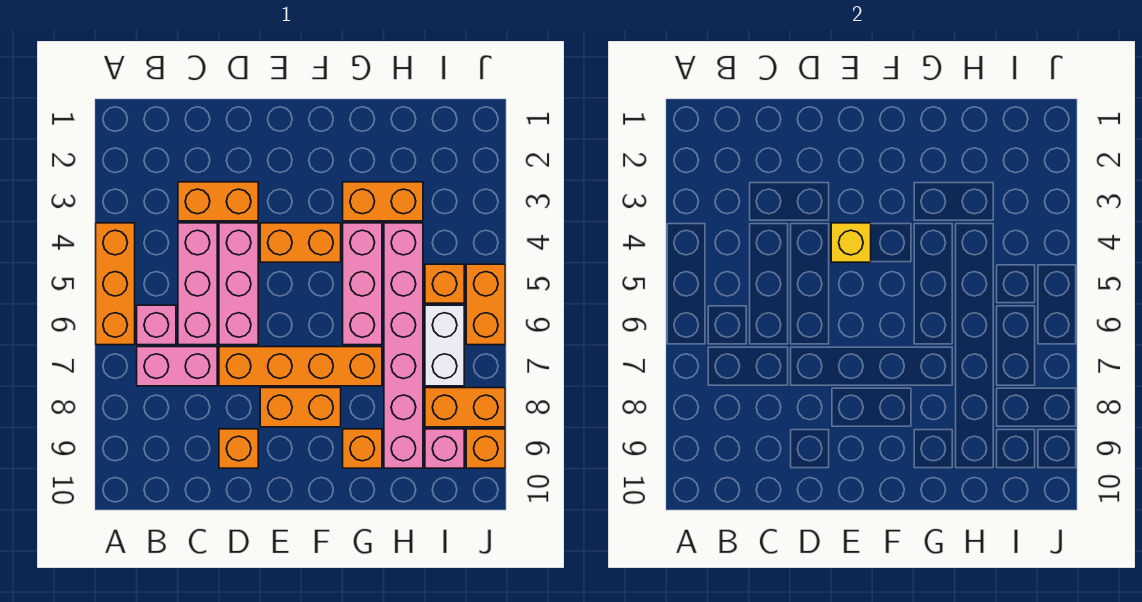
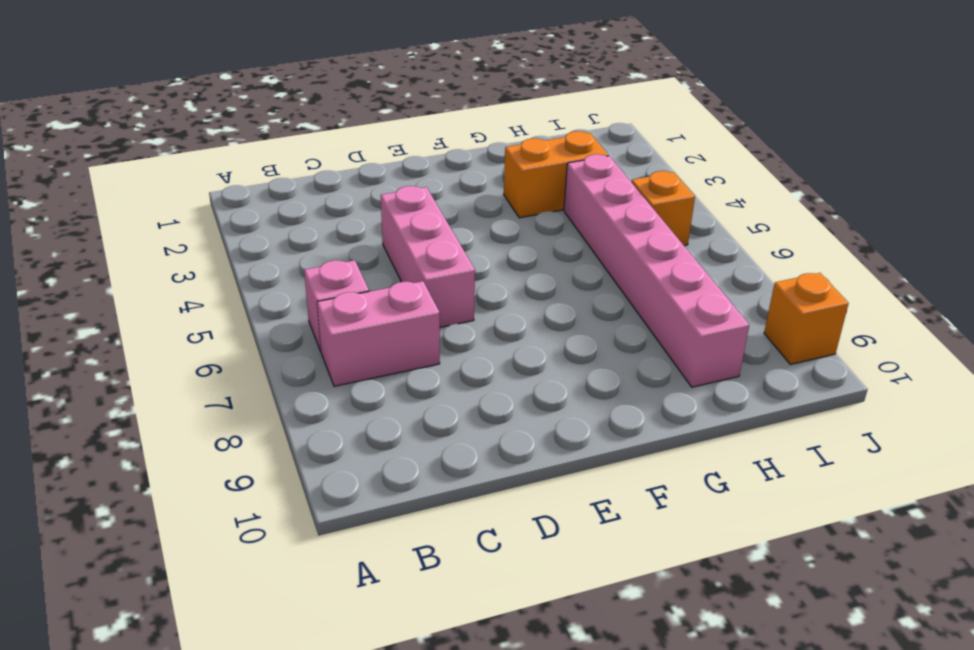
none -> orange brick A4:A6 level 1
none -> orange brick C3:D3 level 1
none -> pink brick C4:C6 level 1

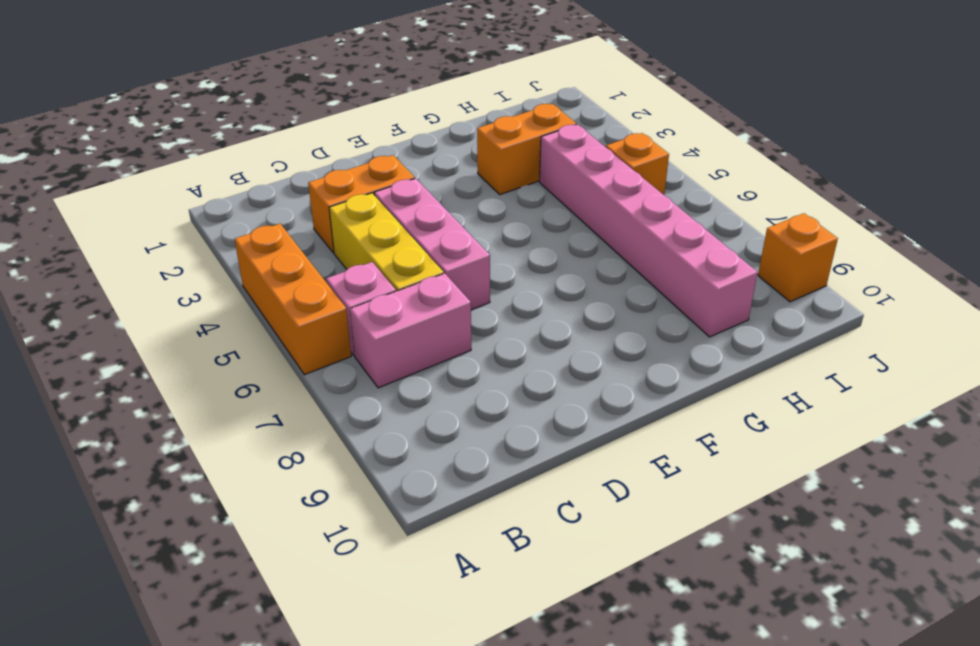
yellow brick C4:C6 level 1 -> pink brick C4:C6 level 1
none -> orange brick D7:G7 level 1
none -> orange brick D9 level 1
none -> orange brick E4:F4 level 1

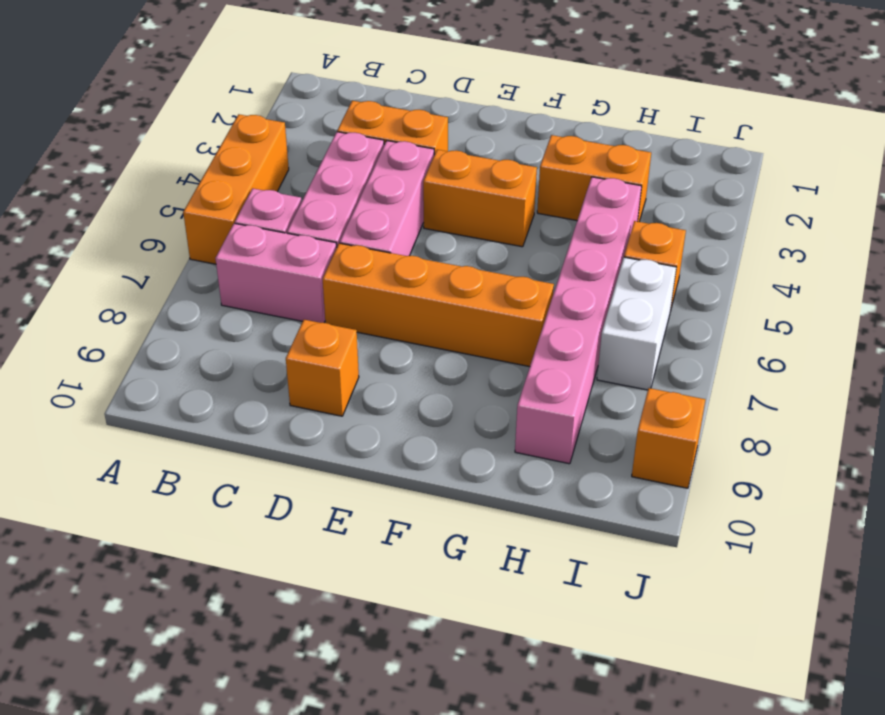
none -> orange brick E8:F8 level 1
none -> pink brick G4:G6 level 1
none -> orange brick G9 level 1

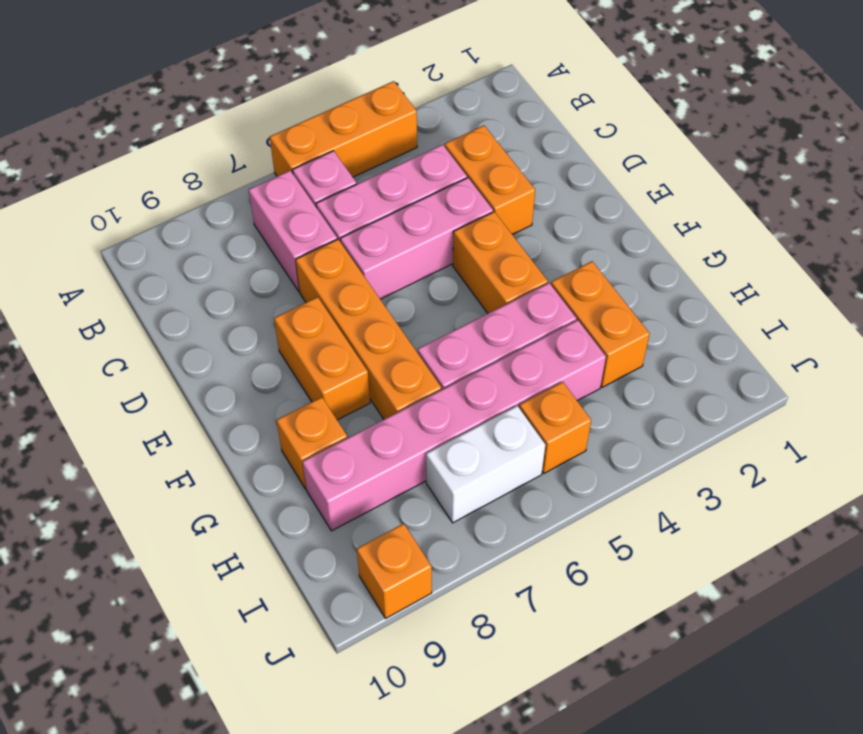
none -> orange brick D9 level 1
none -> orange brick I8:J8 level 1
none -> pink brick I9 level 1

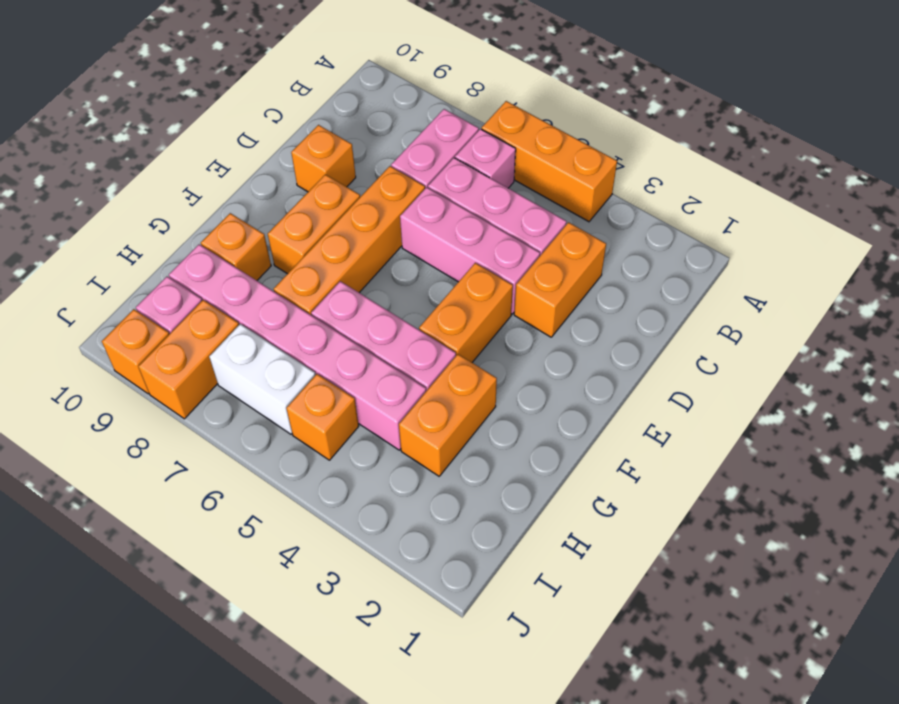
none -> orange brick J5:J6 level 1
none -> yellow brick E4 level 2

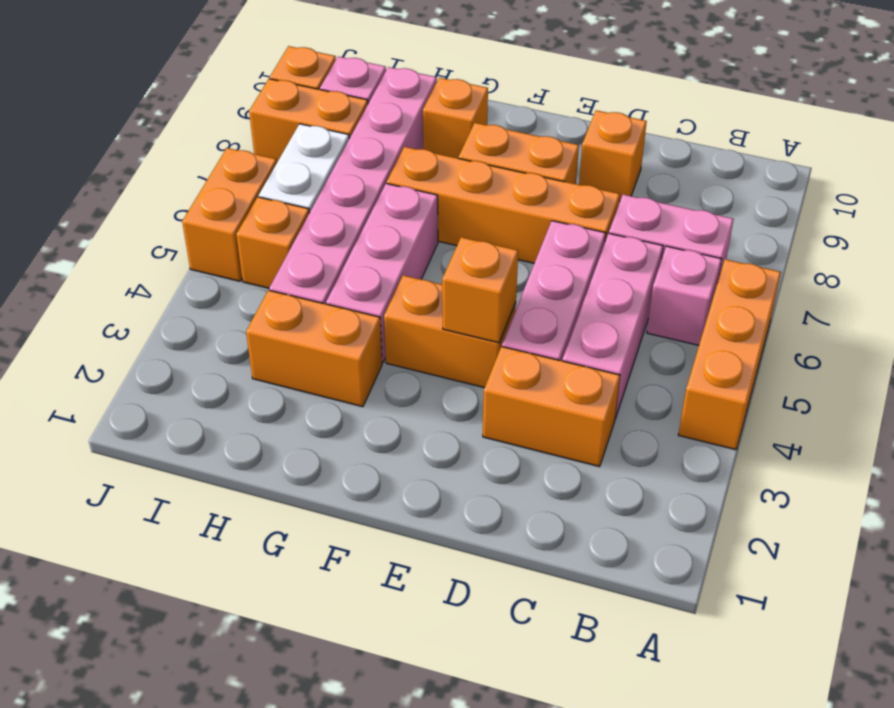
orange brick E4 level 2 -> yellow brick E4 level 2

